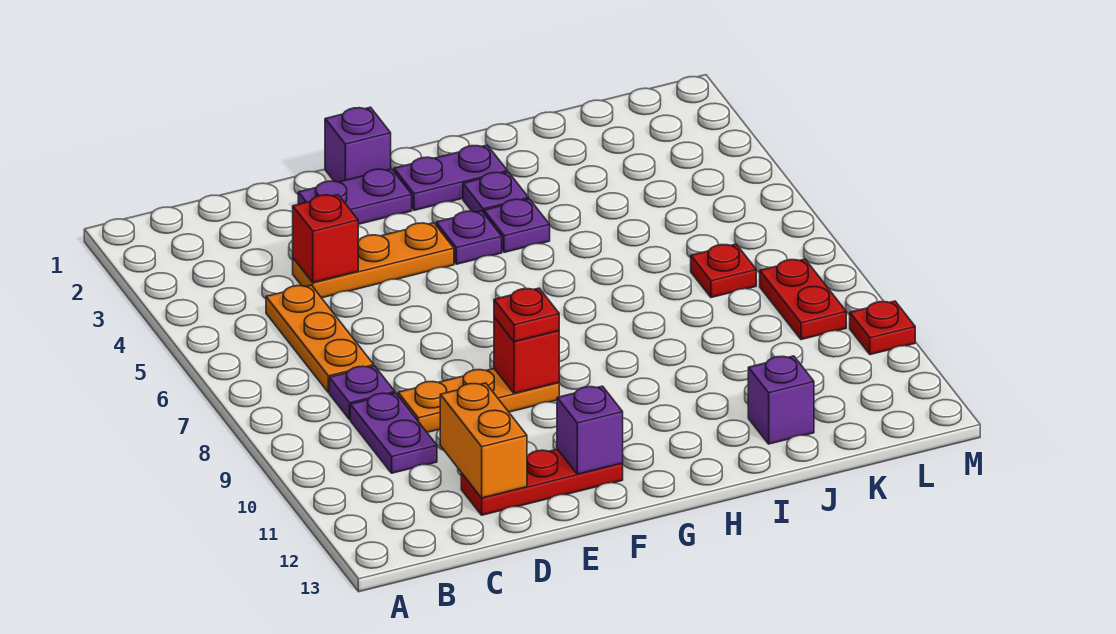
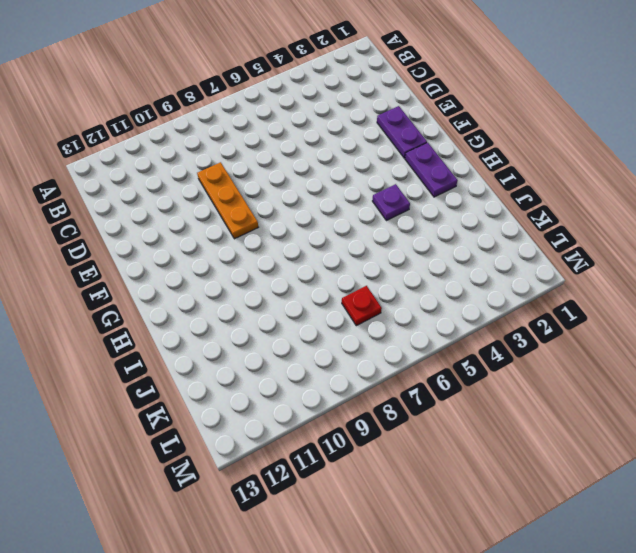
none -> orange plate C5:C7 level 1
none -> purple plate C8 level 1
none -> purple plate C9:C10 level 1

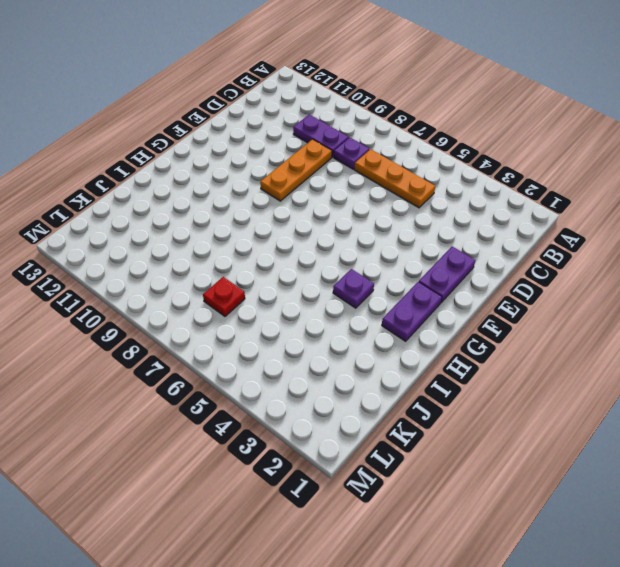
none -> orange plate D4:F4 level 1
none -> red plate D12:F12 level 1
none -> purple brick F1 level 1

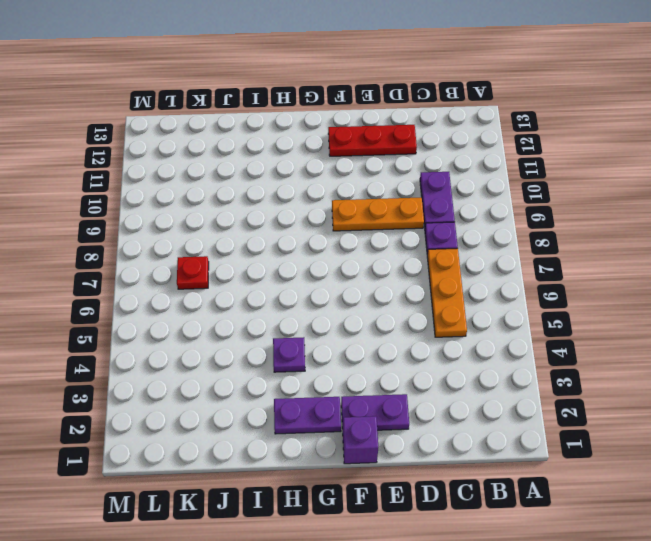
none -> orange plate D4:F4 level 1
none -> purple plate G4 level 1
none -> purple plate H3 level 1

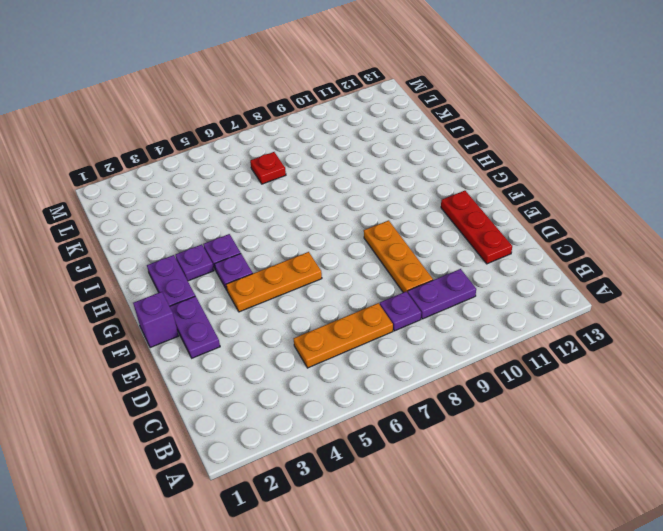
orange plate F4:F6 level 1 -> orange plate D4:F4 level 1
none -> purple brick J12 level 1
none -> red plate L8:L9 level 1
none -> red plate M10 level 1

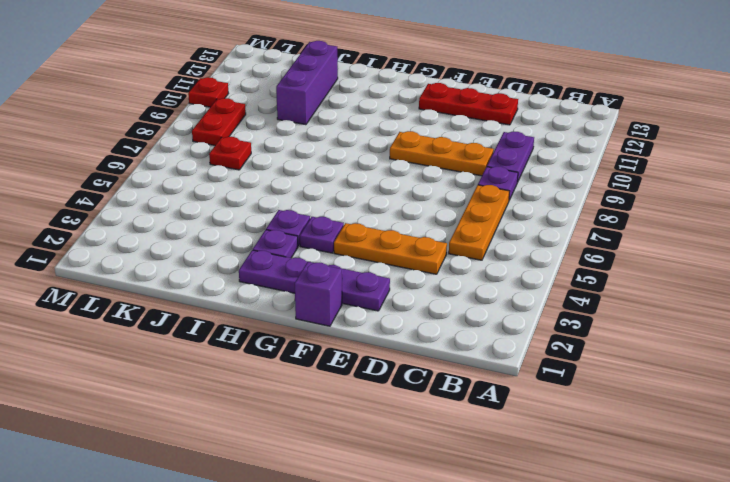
purple brick J10:J12 level 1 -> purple brick J12 level 1
none -> red brick D4 level 2
none -> orange brick D11:D12 level 2
none -> red brick F9 level 2

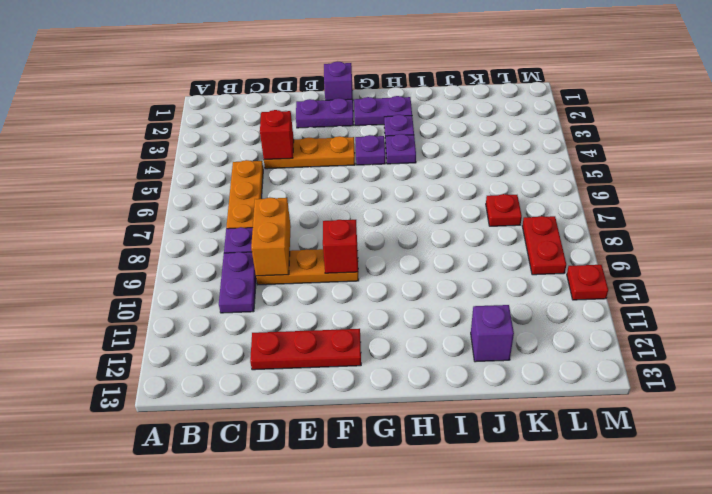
orange brick D8:D9 level 2 -> orange brick D11:D12 level 2
none -> purple brick F12 level 2
none -> red plate F9 level 3

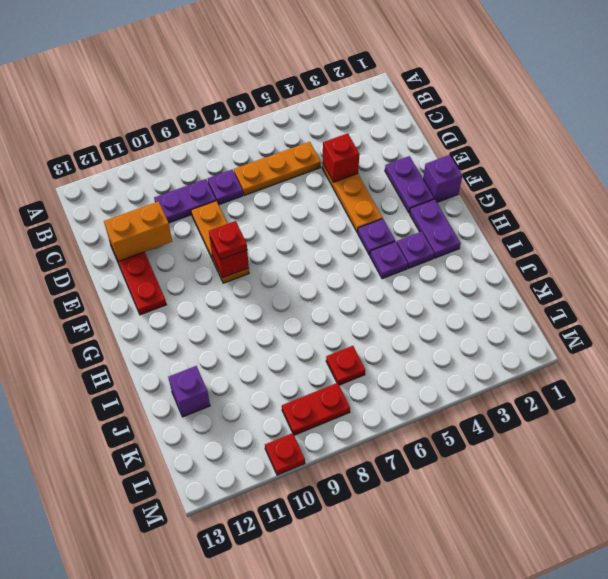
none -> purple brick F12 level 2

